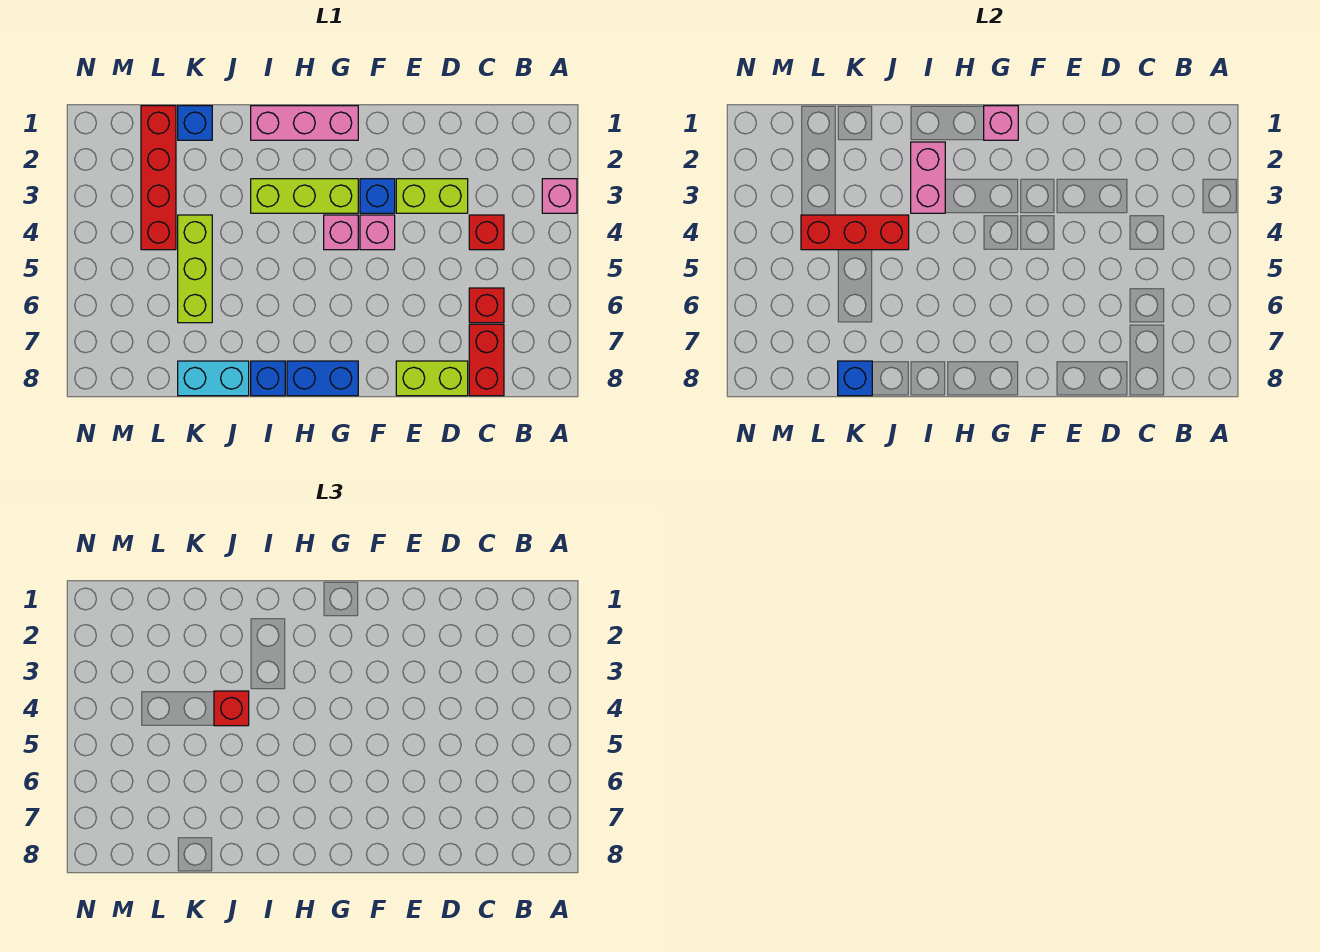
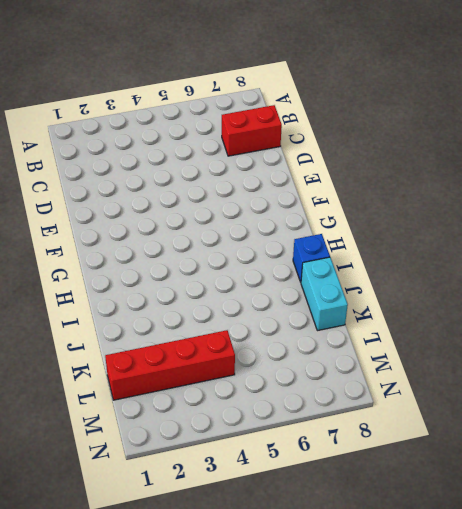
none -> pink brick A3 level 1
none -> red brick C4 level 1
none -> red brick C6 level 1

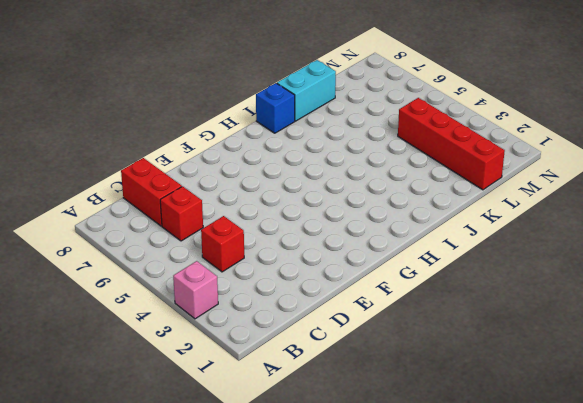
none -> lime brick D3:E3 level 1
none -> lime brick D8:E8 level 1
none -> blue brick F3 level 1

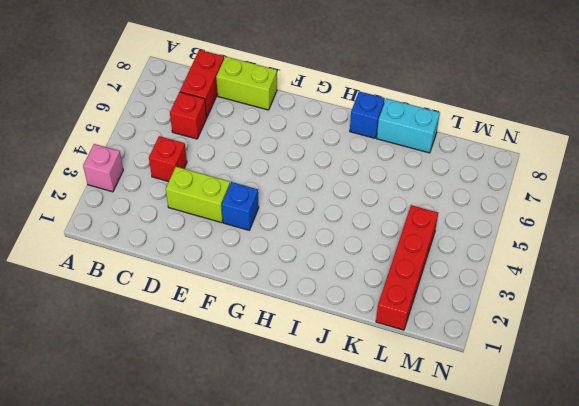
none -> pink brick F4 level 1
none -> pink brick G1:I1 level 1
none -> lime brick G3:I3 level 1

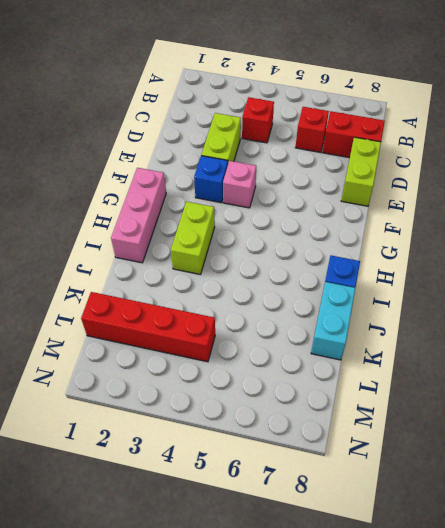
lime brick H3:I3 level 1 -> lime brick G3:I3 level 1
none -> pink brick A3 level 1
none -> pink brick G4 level 1
none -> blue brick G8:H8 level 1

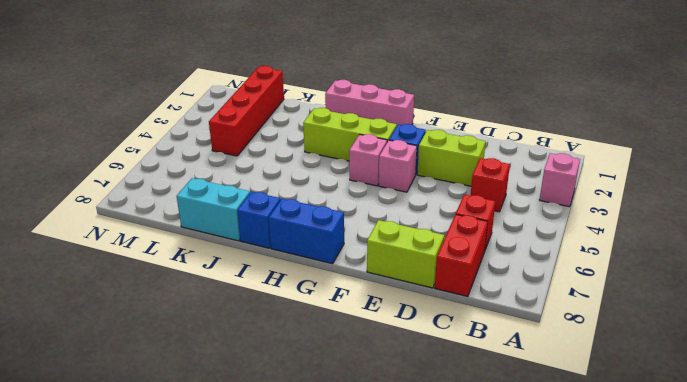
none -> blue brick K1 level 1
none -> lime brick K4:K6 level 1
none -> pink brick G1 level 2

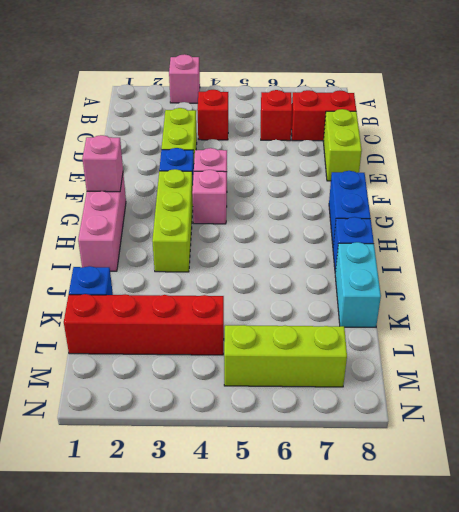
lime brick M5:M7 level 1 -> lime brick K4:K6 level 1
none -> pink brick I2:I3 level 2
none -> red brick J4:L4 level 2
none -> blue brick K8 level 2

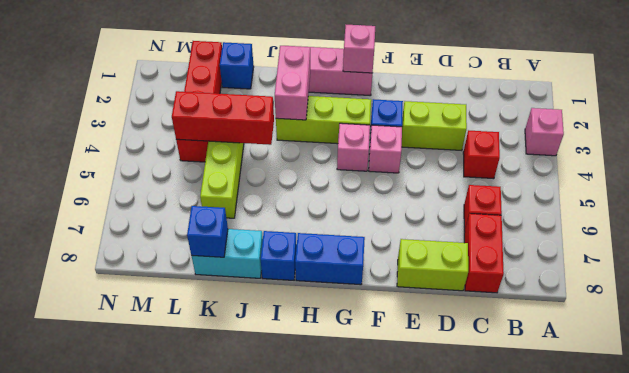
none -> red brick J4 level 3

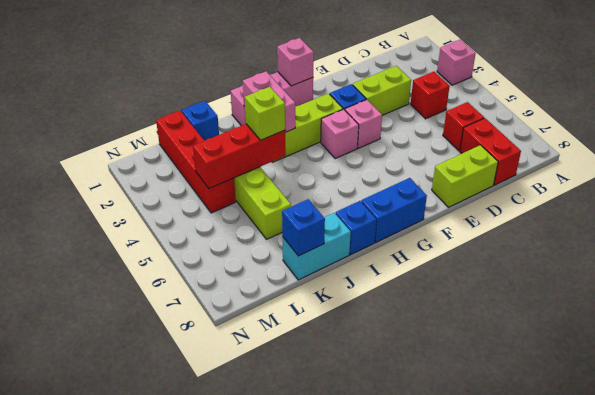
lime brick J4 level 3 -> red brick J4 level 3

